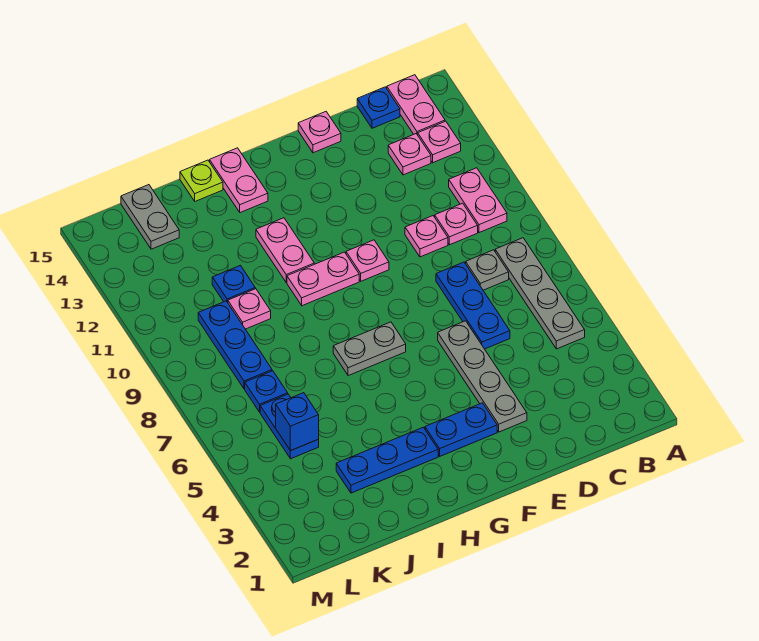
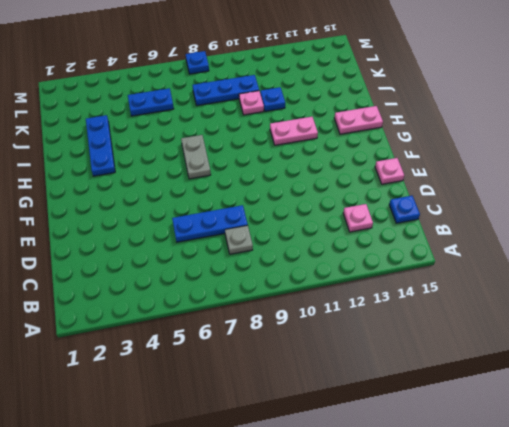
blue plate M8 level 1 -> blue plate K7 level 1
none -> grey plate B5:B8 level 1
none -> pink plate B10:B11 level 1
none -> pink plate B13 level 1

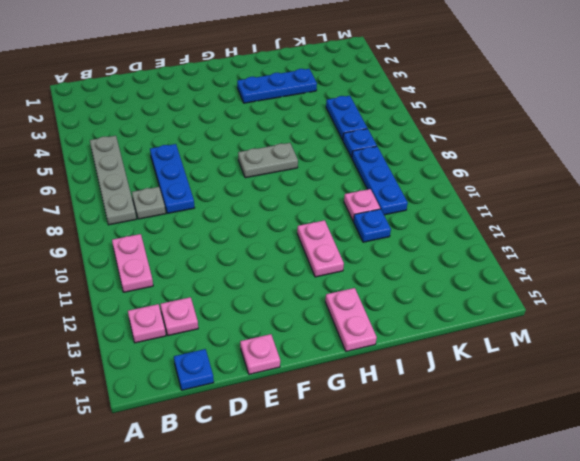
none -> pink plate B14:B15 level 1
none -> pink plate C10 level 1
none -> pink plate D10 level 1

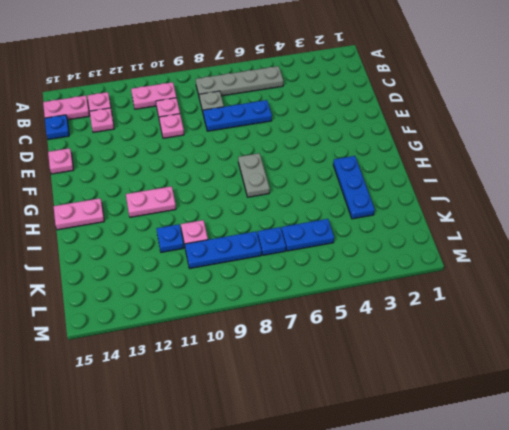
none -> grey plate E3:E6 level 1
none -> blue plate F3:G3 level 1
none -> pink plate F10 level 1

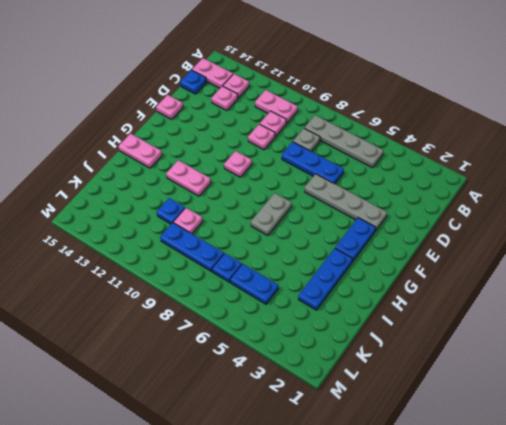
none -> pink plate G10:H10 level 1
none -> lime plate I15 level 1
none -> grey plate K14:K15 level 1

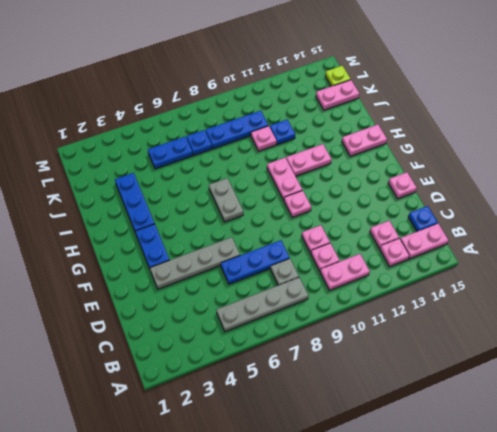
pink plate K14:K15 level 1 -> grey plate K14:K15 level 1
lime plate L15 level 1 -> lime plate I15 level 1
none -> blue brick K5 level 2

